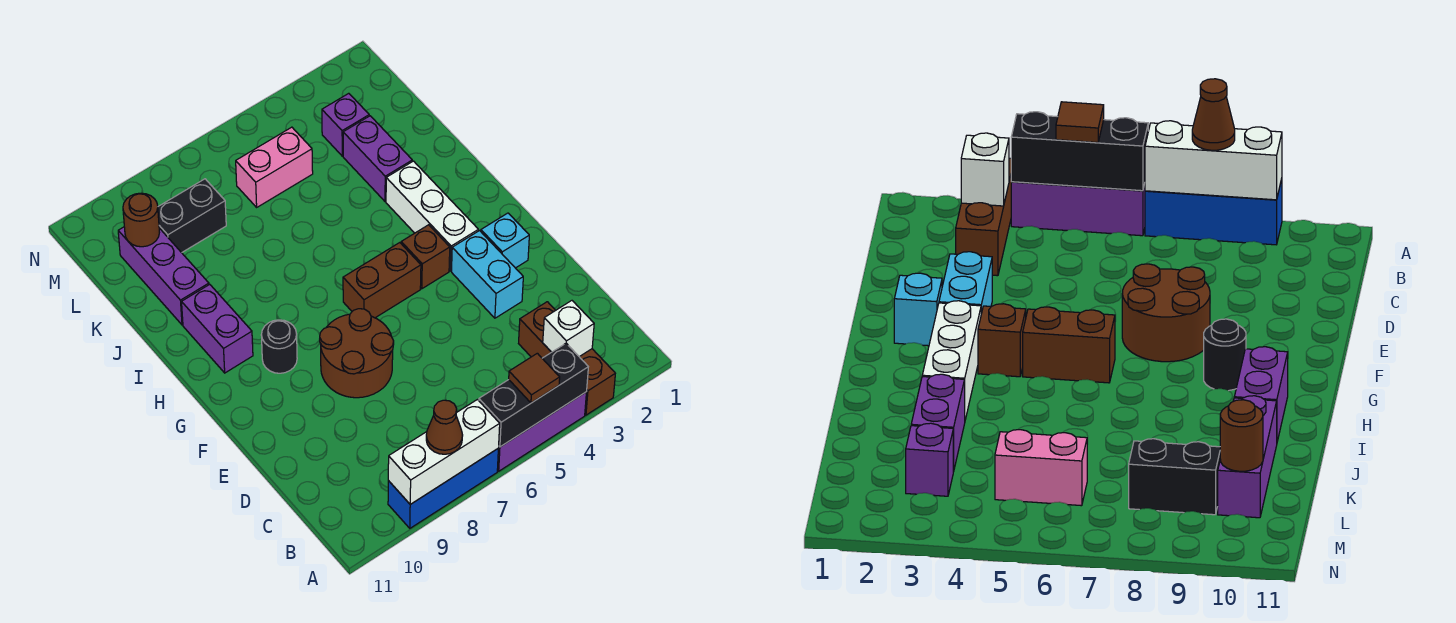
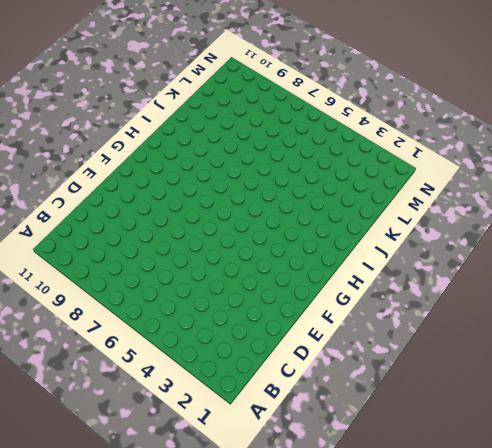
none -> brown brick A3:C3 level 1
none -> purple brick A4:A6 level 1
none -> blue brick A7:A9 level 1

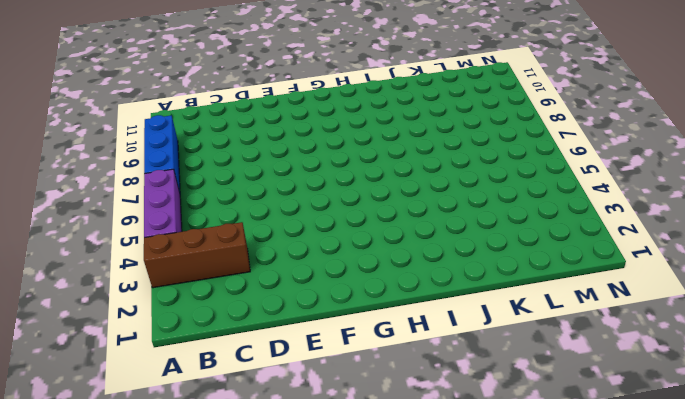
none -> cyan brick E3:F3 level 1
none -> brown round brick E7:F8 level 1
none -> cyan brick F2 level 1

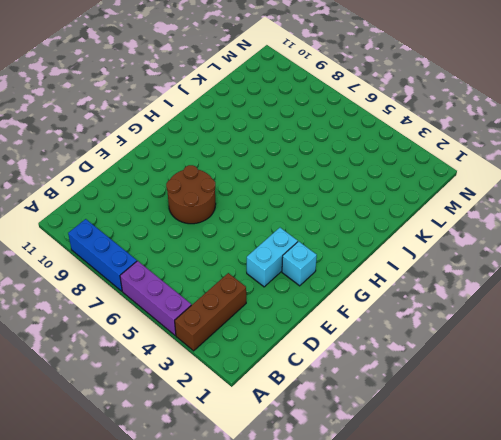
none -> white brick G3:I3 level 1
none -> brown brick G4 level 1
none -> brown brick G5:G6 level 1

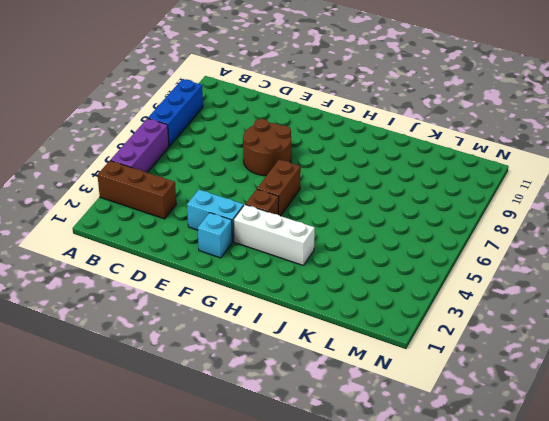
none -> black round brick G9 level 1
none -> purple brick H10:I10 level 1
none -> purple brick J3:K3 level 1

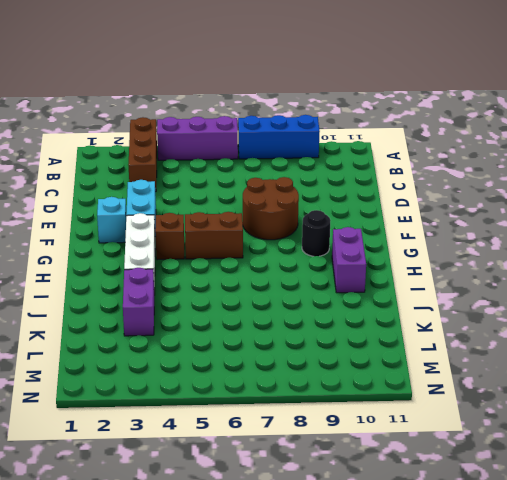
none -> purple brick J10:L10 level 1
none -> purple brick L3 level 1
none -> pink brick L5:L6 level 1

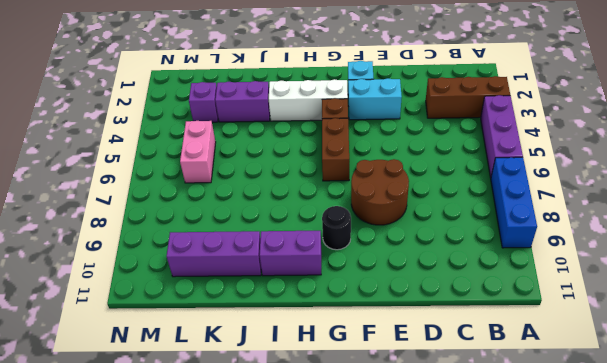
none -> black brick L8:L9 level 1
none -> black brick A4:A6 level 2
none -> white brick A7:A9 level 2

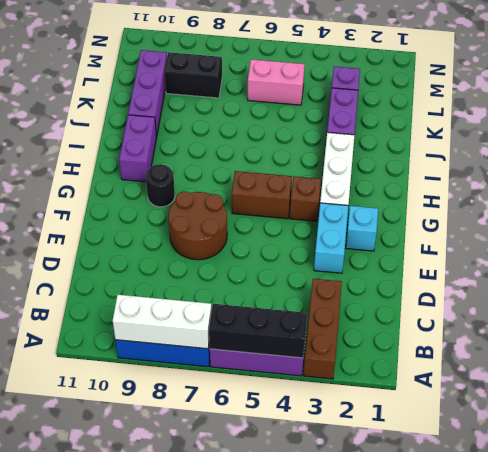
none -> white brick B3 level 2
none -> brown round brick L10 level 2
none -> brown tile A5 level 3

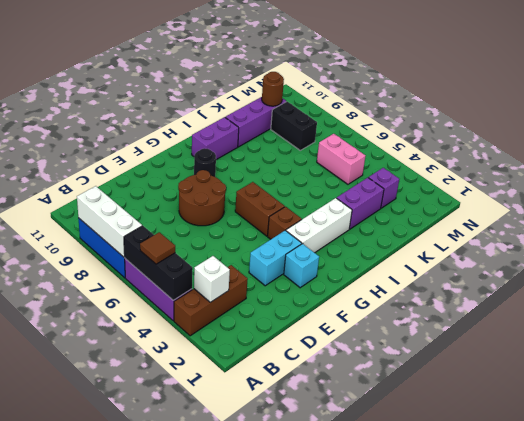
none -> brown cone A8 level 3

